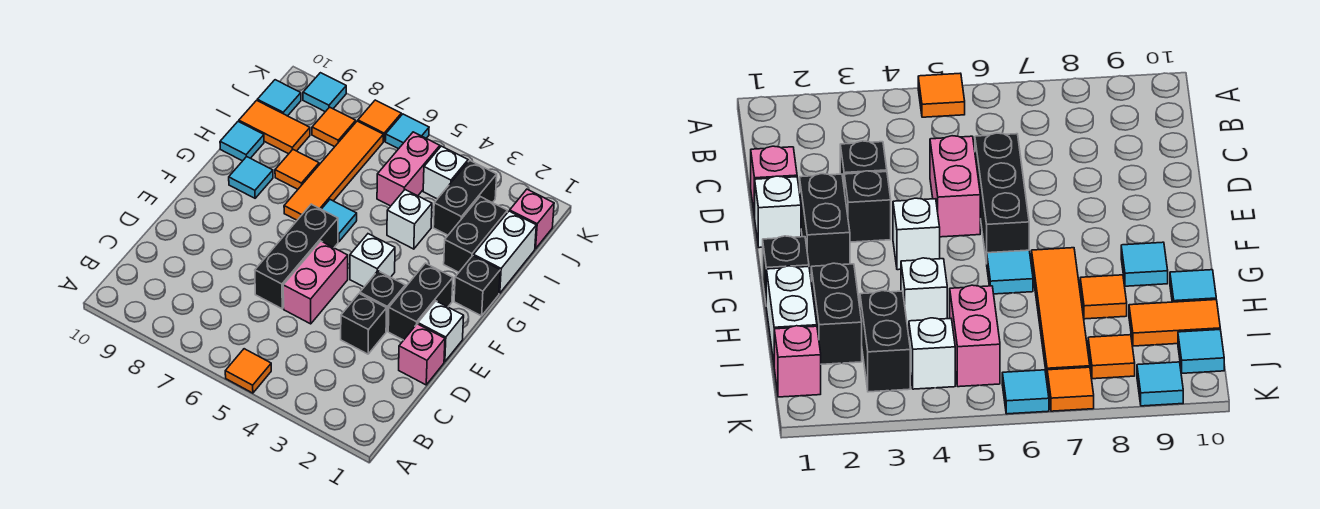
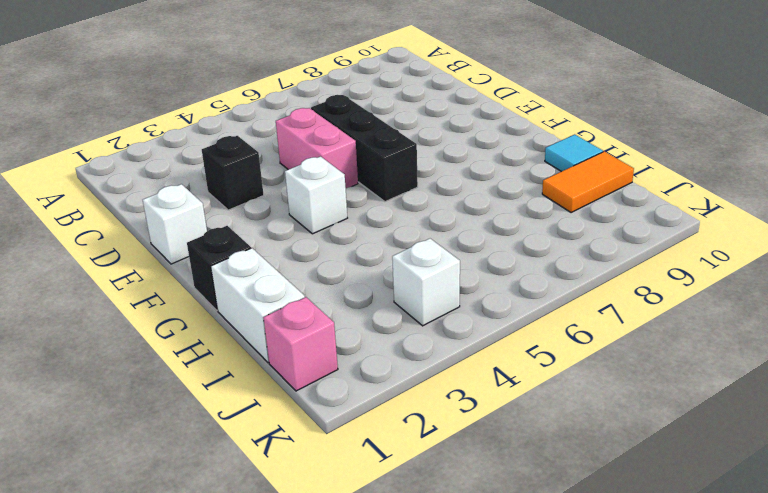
none -> orange tile A5 level 1
none -> pink brick D1 level 1
none -> black brick E2:F2 level 1

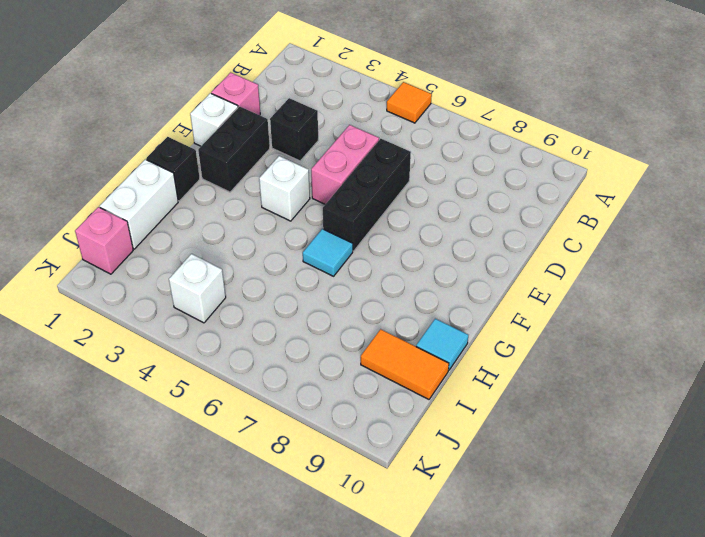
none -> black brick E3 level 1
none -> orange tile G7:J7 level 1
none -> cyan tile G9 level 1

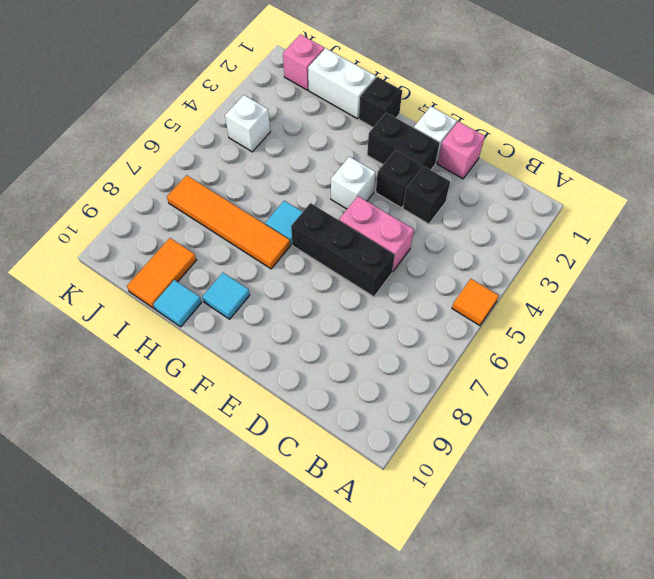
none -> black brick H2:I2 level 1
none -> white brick H4 level 1
none -> orange tile H8 level 1

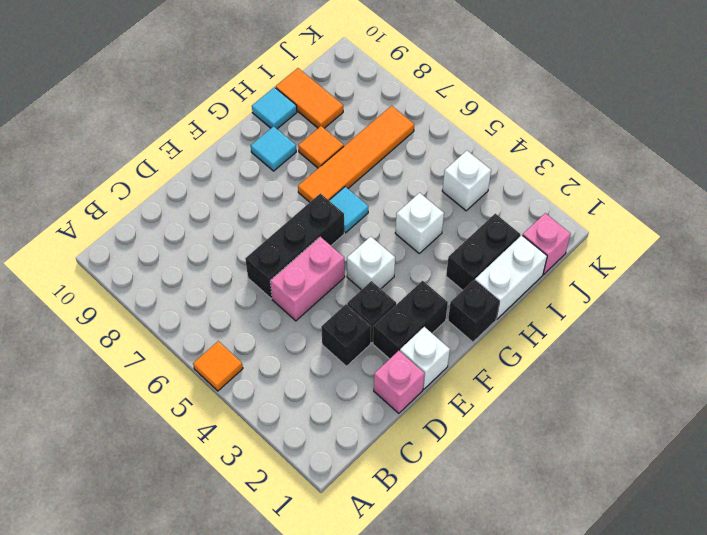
none -> black brick I3:J3 level 1
none -> pink brick I5:J5 level 1
none -> orange tile J8 level 1

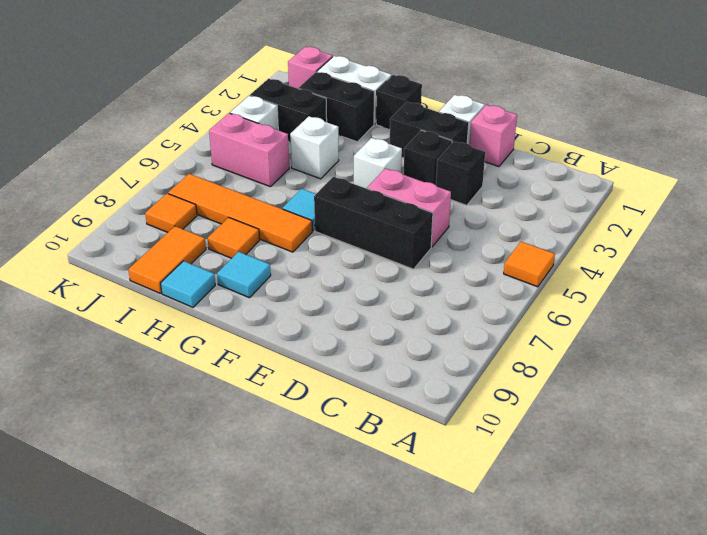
none -> cyan tile J10 level 1
none -> cyan tile K6 level 1
none -> orange tile K7 level 1

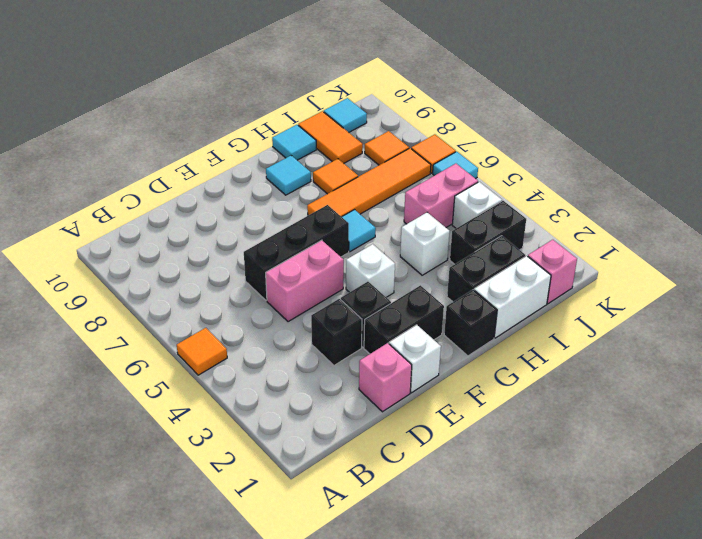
none -> cyan tile K9 level 1

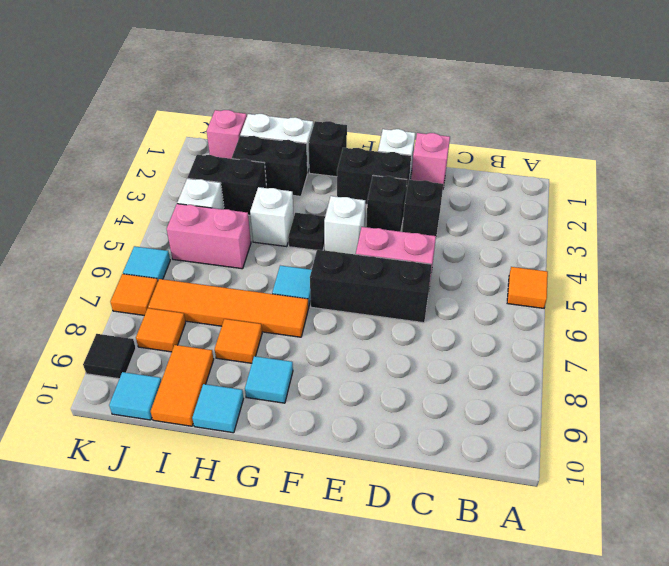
black plate G4 level 1 -> none
black tile K9 level 1 -> cyan tile K9 level 1

